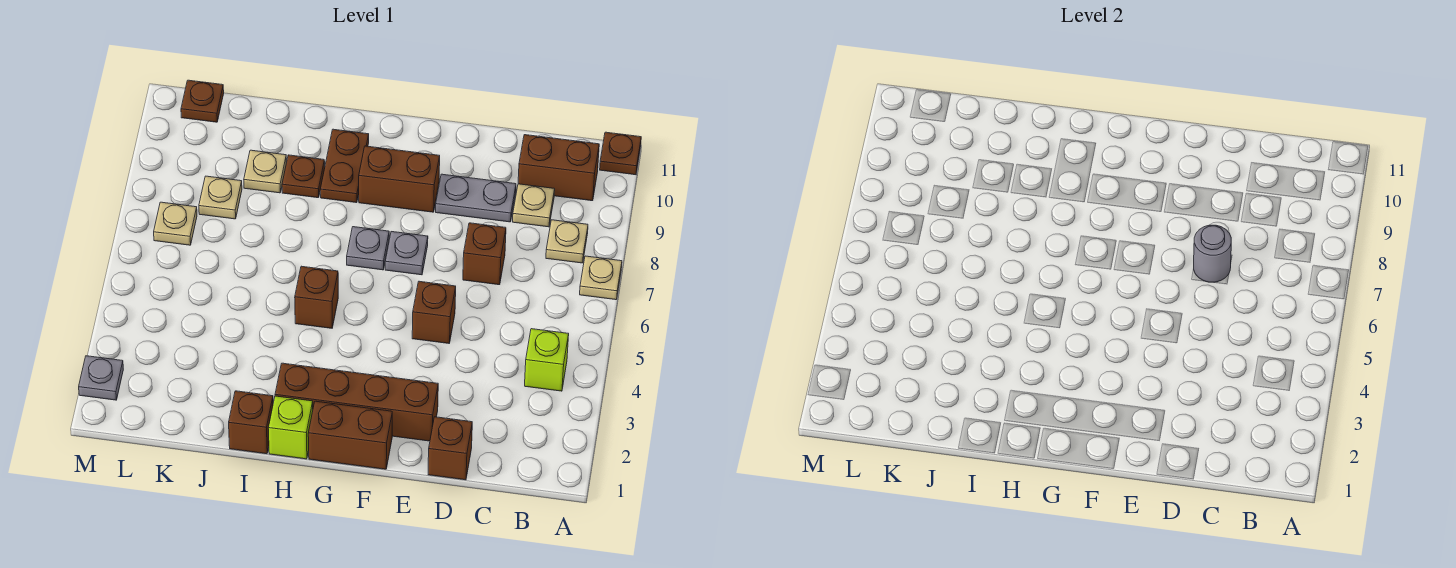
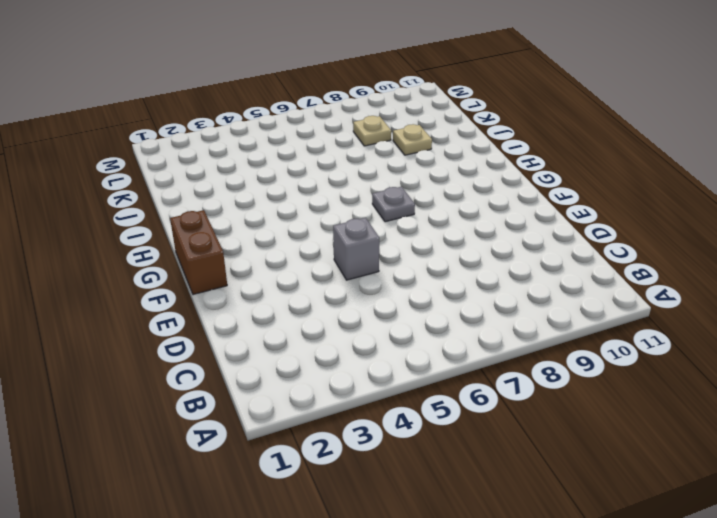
grey brick E5 level 1 -> brown brick E5 level 1
none -> tan plate A7 level 1
none -> brown plate A11 level 1
none -> lime brick B4 level 1

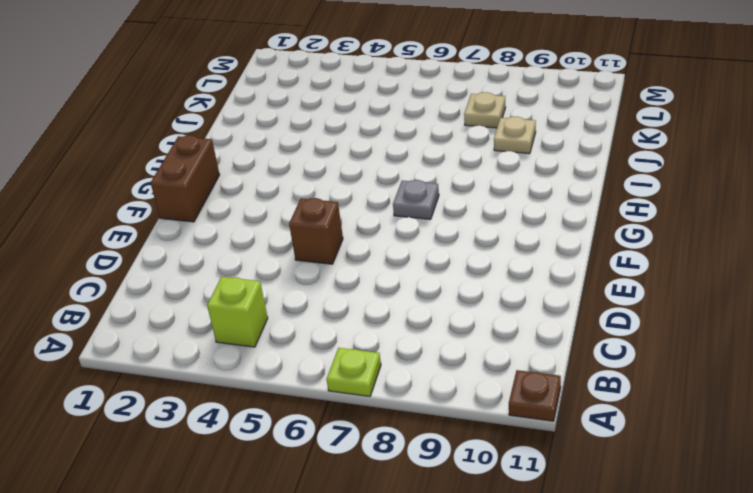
lime plate A7 level 1 -> tan plate A7 level 1
none -> tan plate B8 level 1
none -> brown brick B10:C10 level 1
none -> tan plate C9 level 1

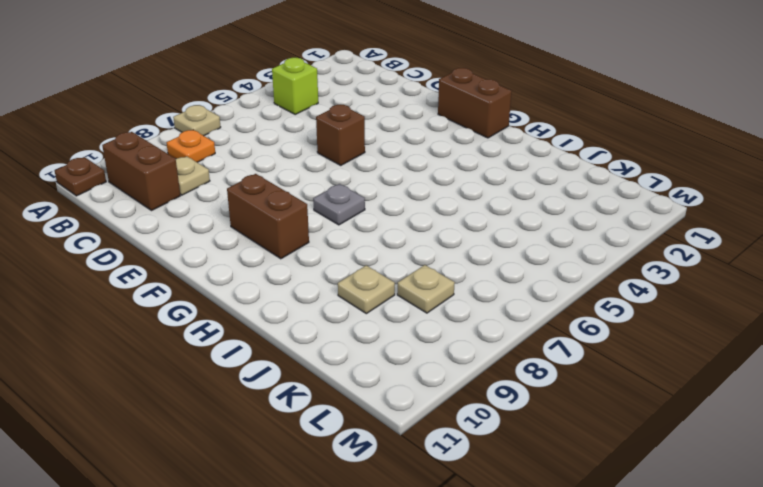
orange plate B8 level 1 -> tan plate B8 level 1
none -> brown brick D1 level 1
none -> brown brick D7 level 1
none -> grey plate D9:E9 level 1

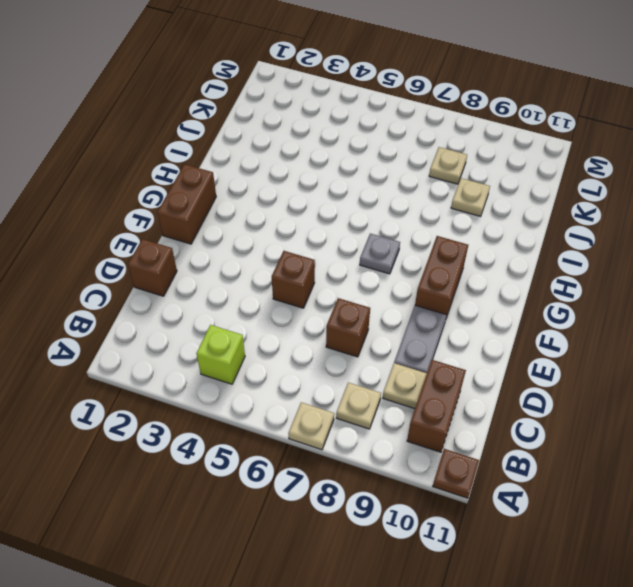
none -> brown brick E2:H2 level 1
none -> grey plate F7 level 1
none -> lime brick H1 level 1

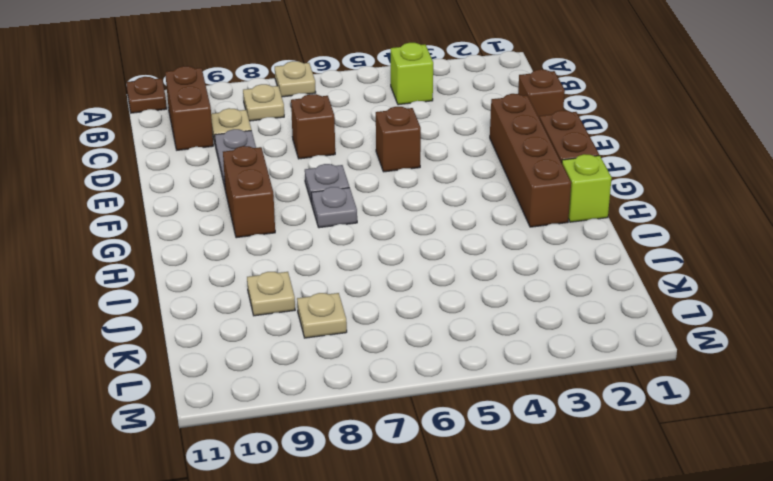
none -> brown brick H5 level 1
none -> brown plate H9:H10 level 1
none -> brown brick I1 level 1

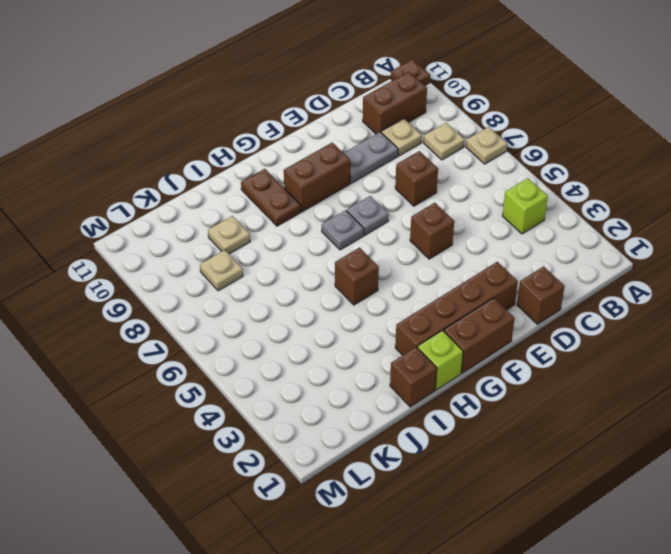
none -> brown plate I9 level 1
none -> tan plate L7 level 1
none -> brown plate L11 level 1

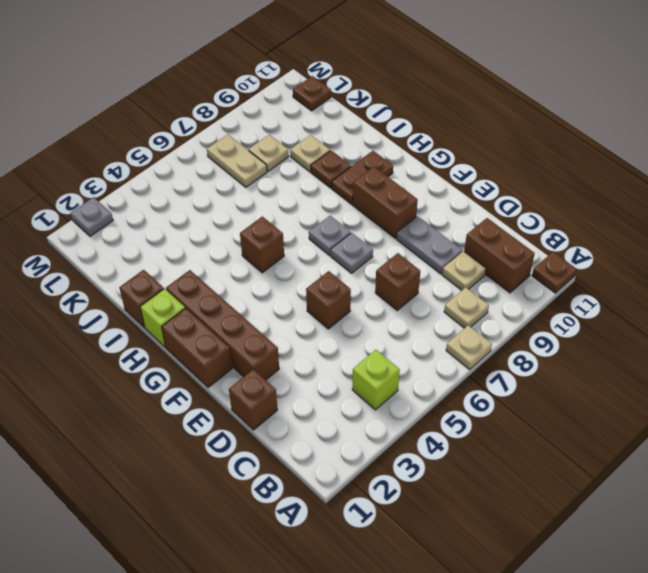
tan plate K7:L7 level 1 -> tan plate L7 level 1
none -> grey round brick D7 level 2

